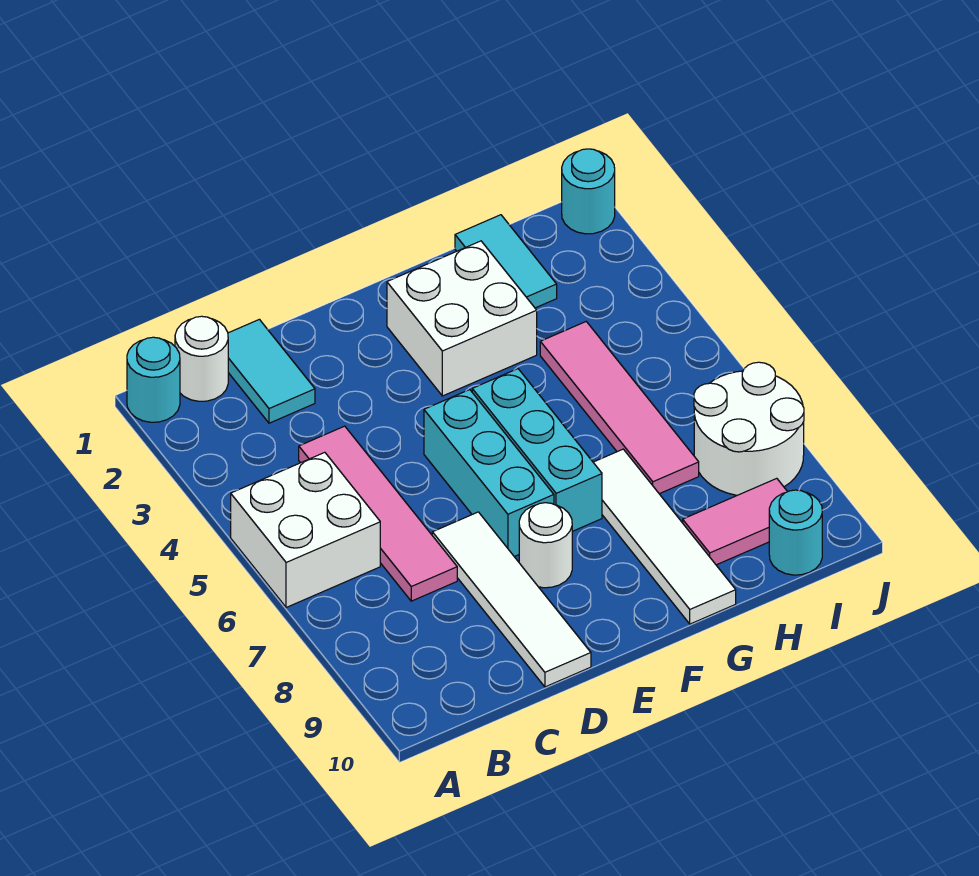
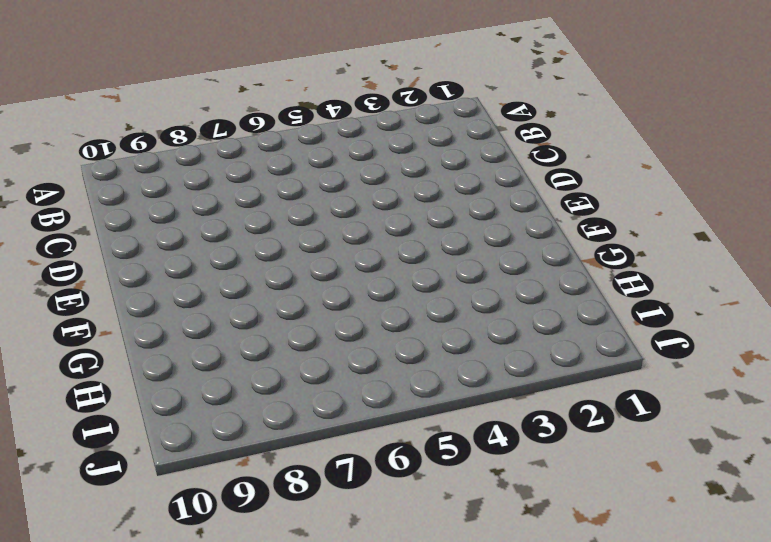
none -> cyan round brick A1 level 1
none -> white brick A5:B6 level 1
none -> white round brick B1 level 1

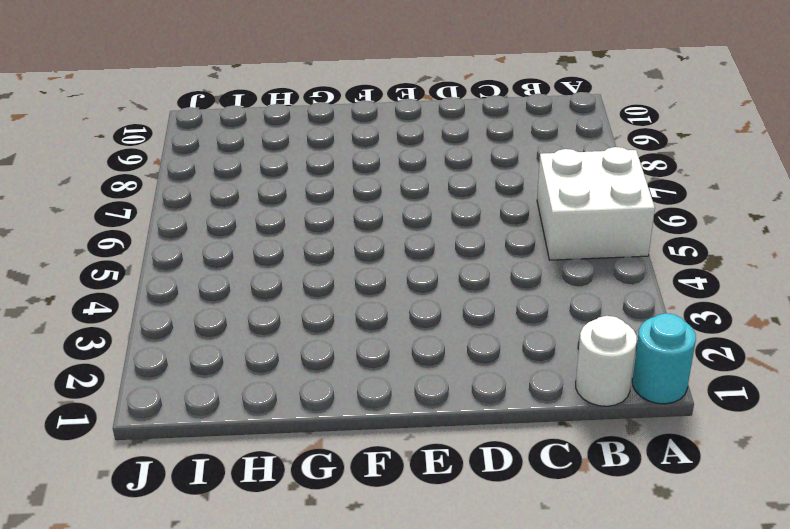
none -> cyan tile C1:C2 level 1
none -> pink tile C4:C7 level 1
none -> white tile D7:D10 level 1

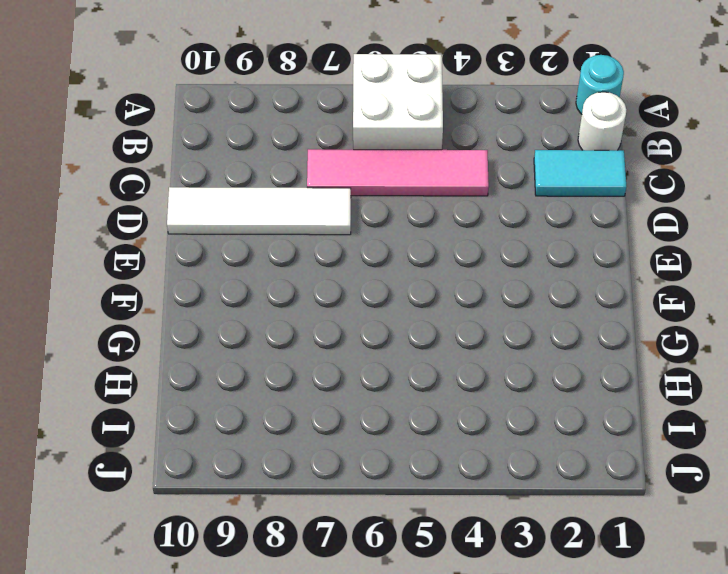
none -> cyan brick E5:E7 level 1
none -> white round brick E8 level 1
none -> white brick F2:G3 level 1

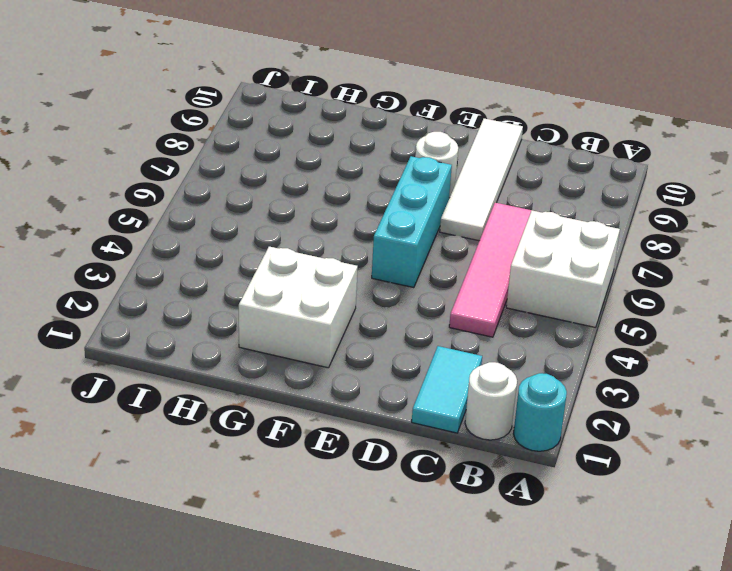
none -> cyan brick F5:F7 level 1
none -> white tile G7:G10 level 1
none -> cyan tile H1:H2 level 1

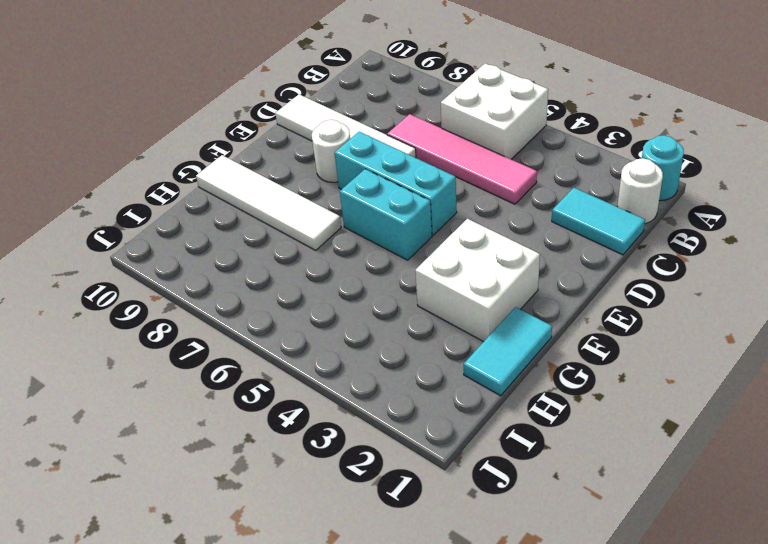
cyan brick F5:F6 level 1 -> cyan brick F5:F7 level 1
cyan tile G1:H1 level 1 -> cyan tile H1:H2 level 1
none -> pink tile H4:H7 level 1
none -> pink tile H9:I9 level 1
none -> white round brick I7:J8 level 1

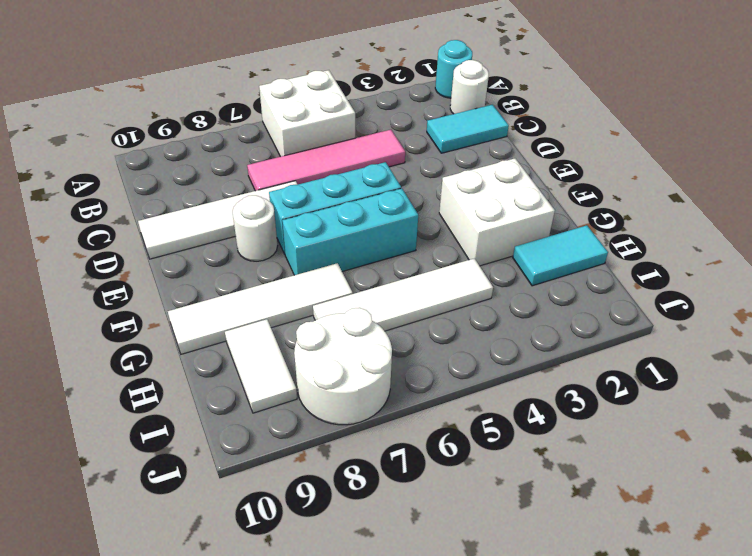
white tile H4:H7 level 1 -> pink tile H4:H7 level 1
white tile H9:I9 level 1 -> pink tile H9:I9 level 1
none -> cyan round brick I10 level 1
none -> cyan round brick J1 level 1

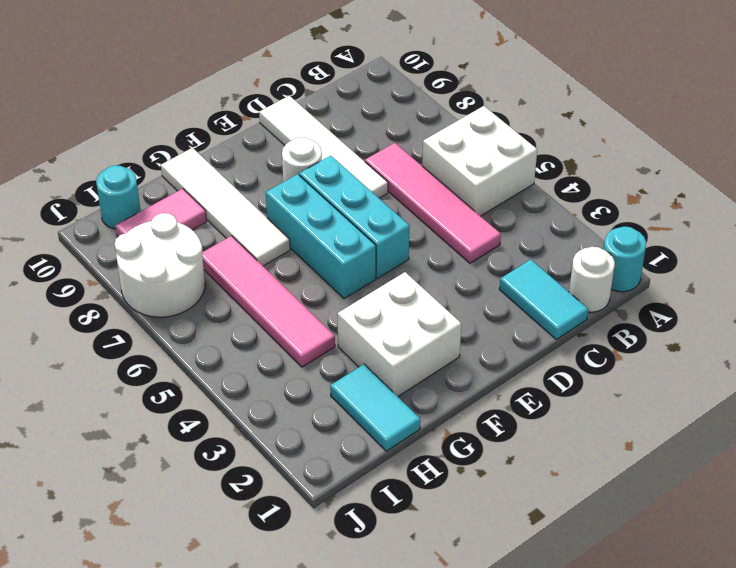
none -> cyan round brick J1 level 1

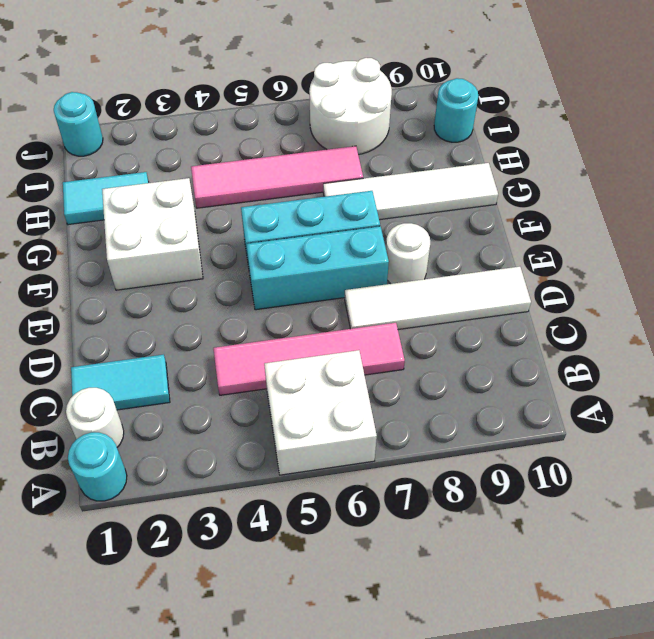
none -> pink tile H9:I9 level 1

